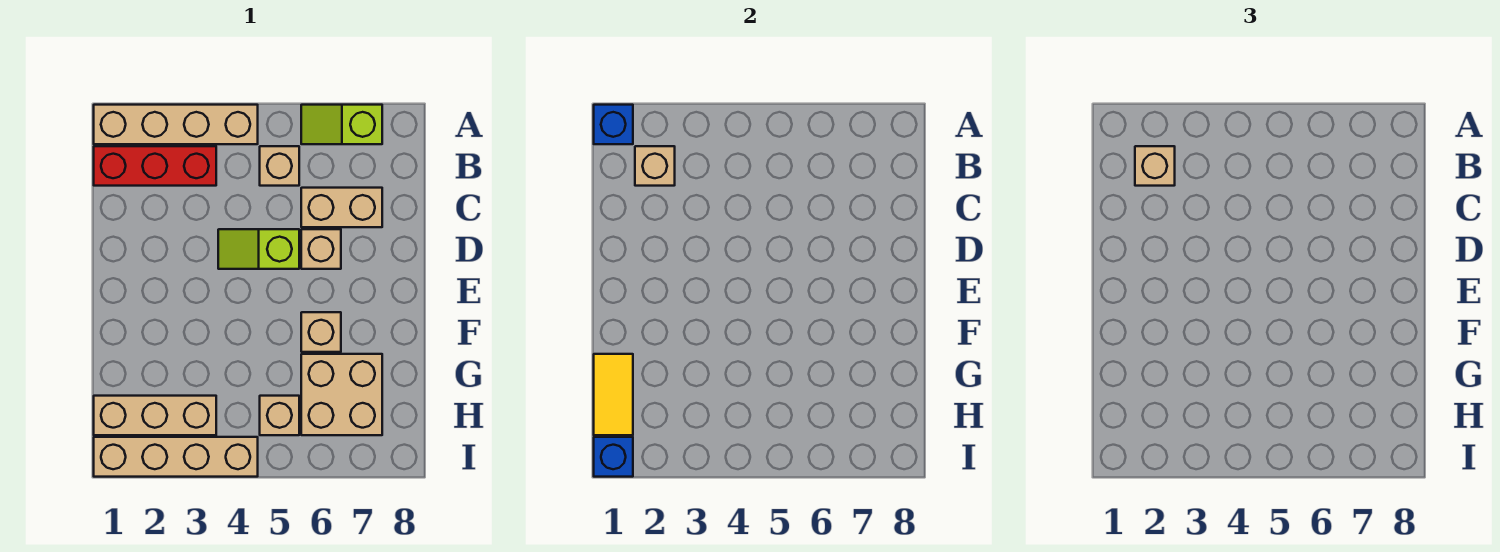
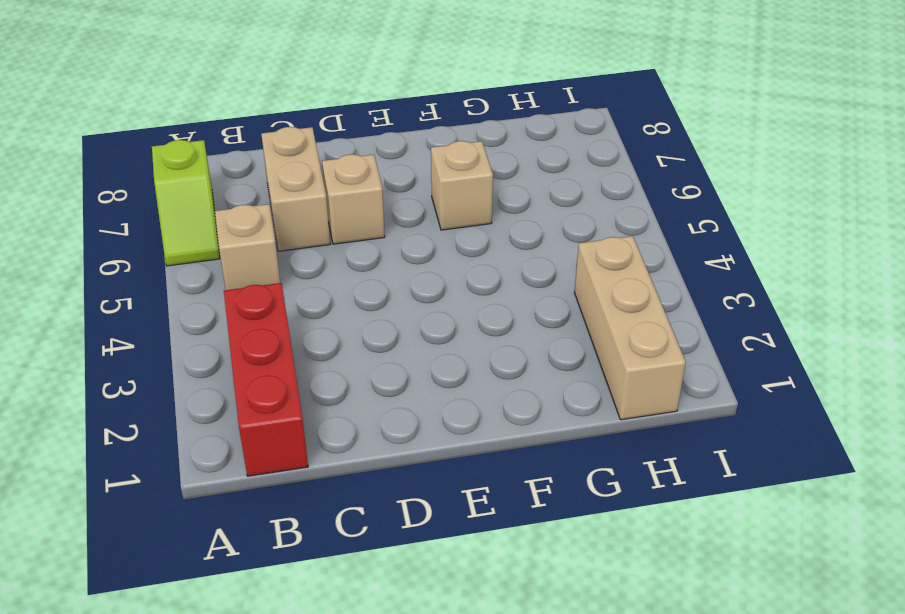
none -> tan brick A1:A4 level 1
none -> lime slope D4:D5 level 1 top 5
none -> tan brick G6:H7 level 1

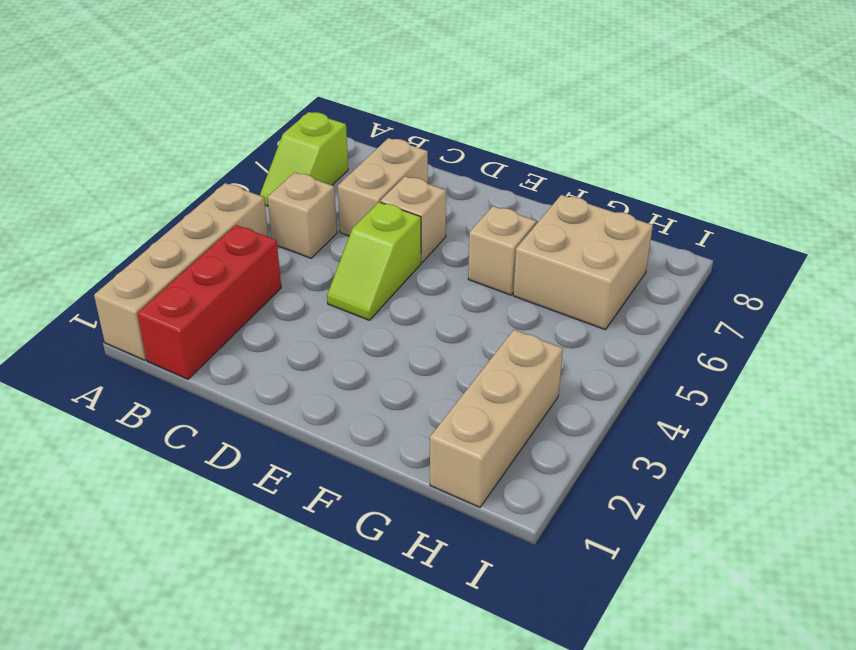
none -> tan brick H5 level 1
none -> tan brick I1:I4 level 1
none -> blue brick A1 level 2

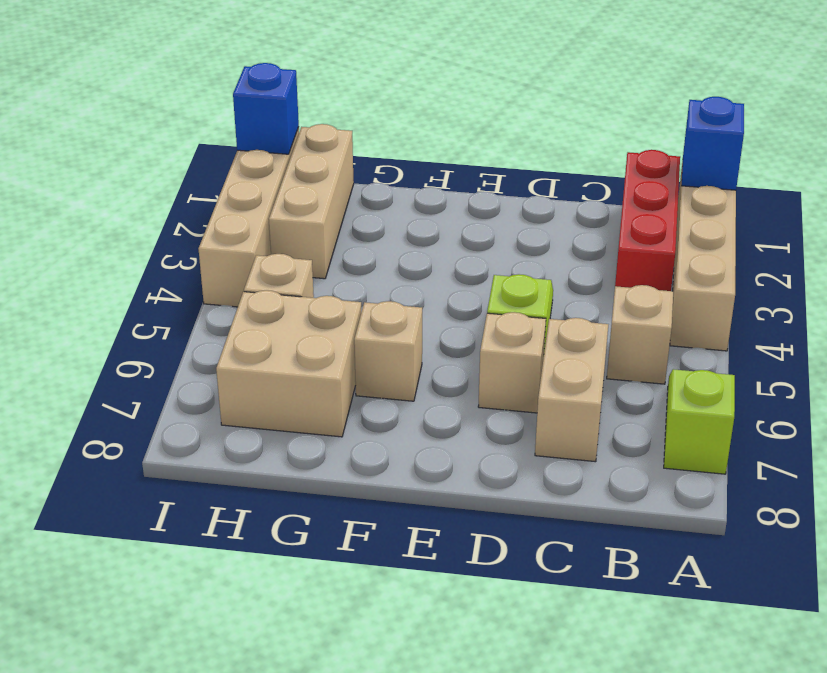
none -> tan brick B2 level 2
none -> yellow tile G1:H1 level 2
none -> tan brick B2 level 3

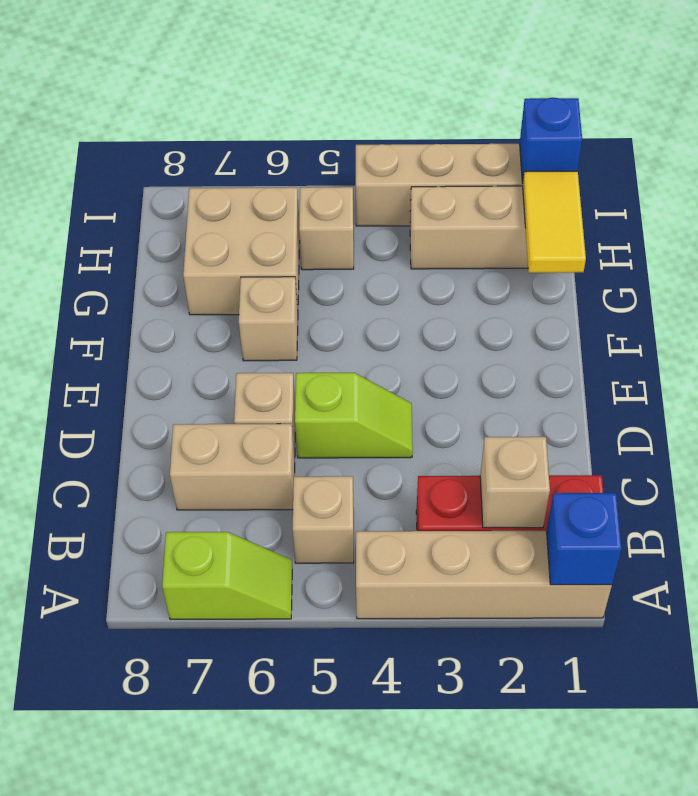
none -> tan brick B2 level 3

